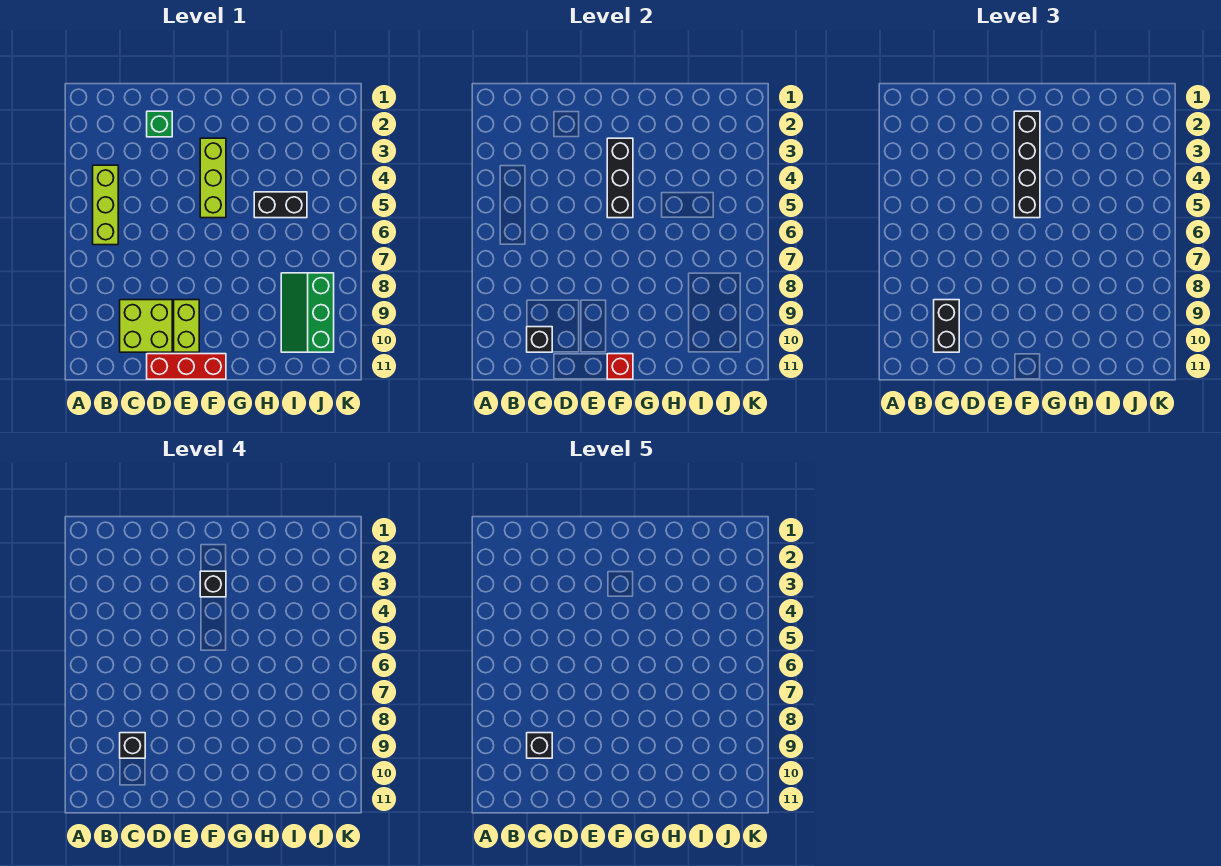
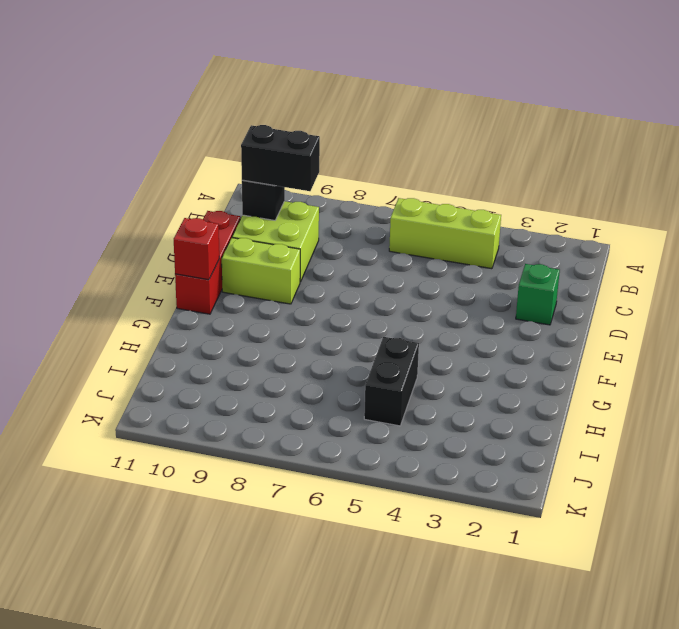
none -> lime brick F3:F5 level 1
none -> green slope I8:J10 level 1 top J
none -> black brick F3:F5 level 2

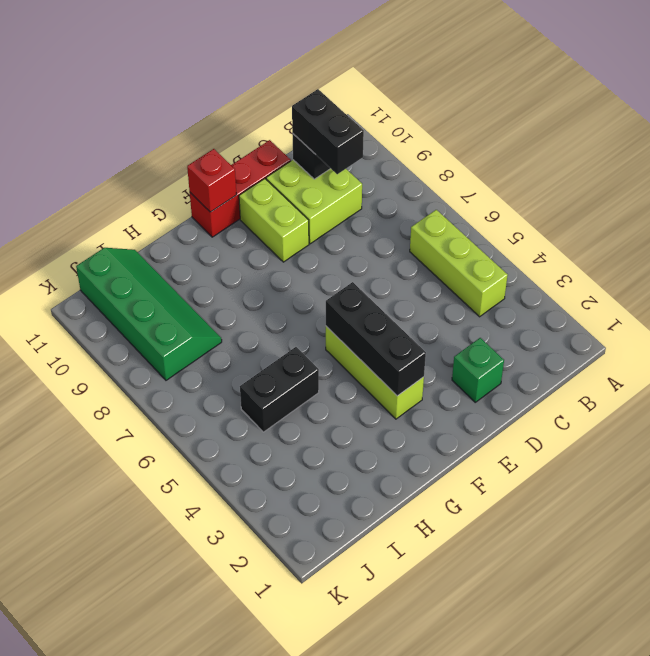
green slope I8:J11 level 1 top J -> green slope I8:J10 level 1 top J
none -> black brick F2:F5 level 3
none -> black brick C9 level 4
none -> black brick F3 level 4

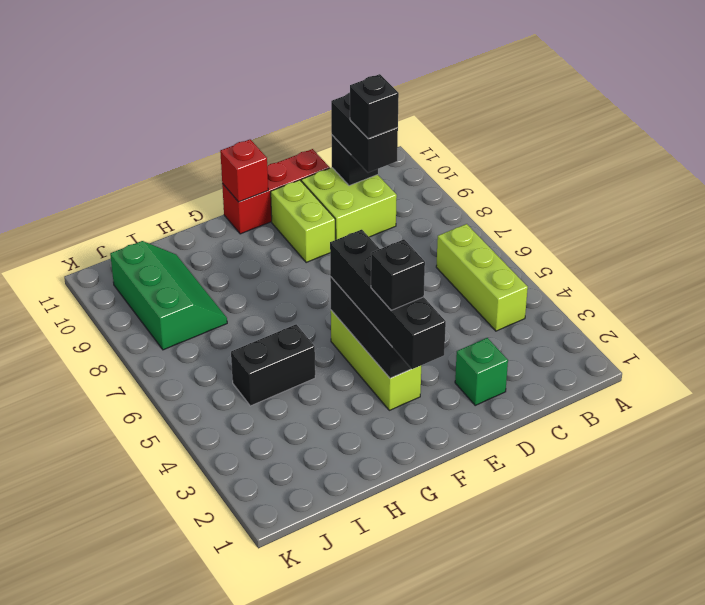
none -> black brick C9 level 5

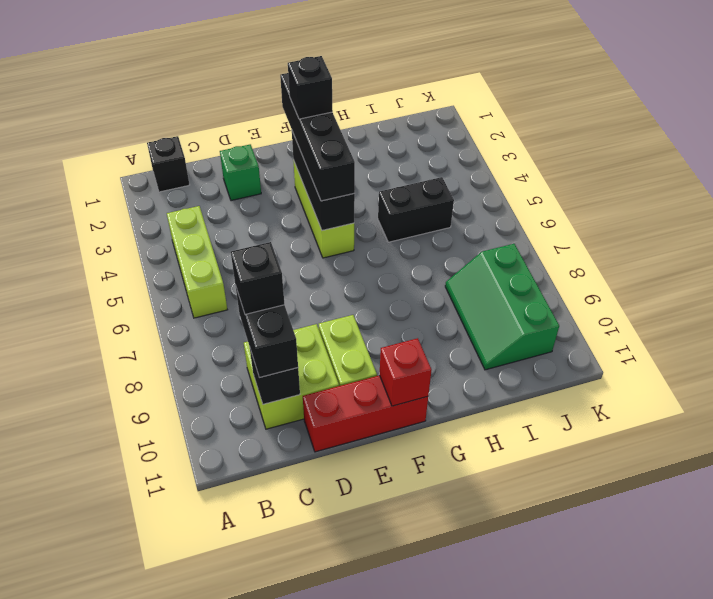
black brick B1 level 1 -> black brick C9 level 5

